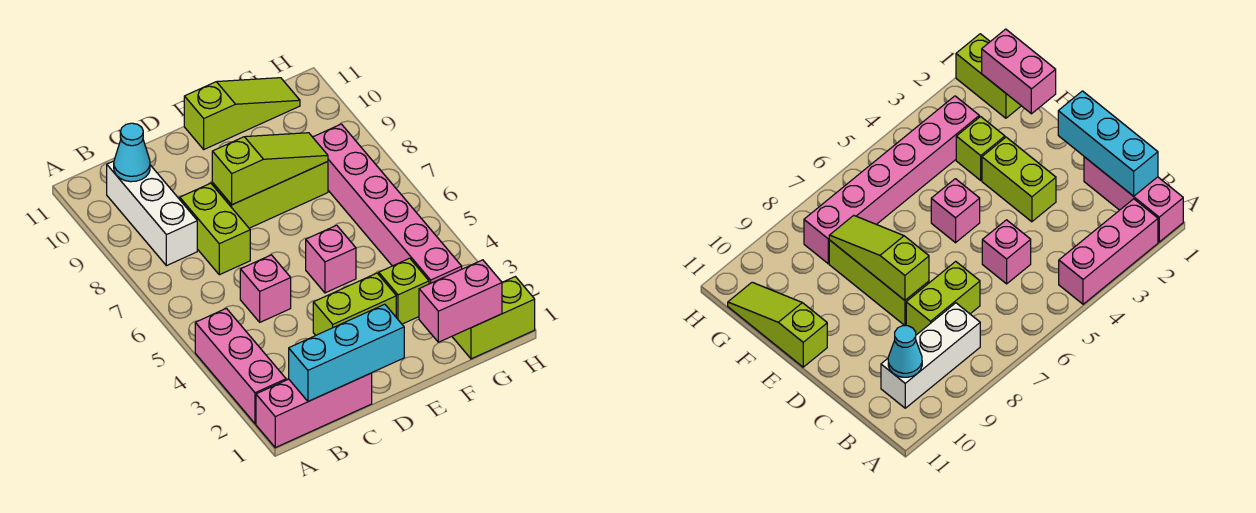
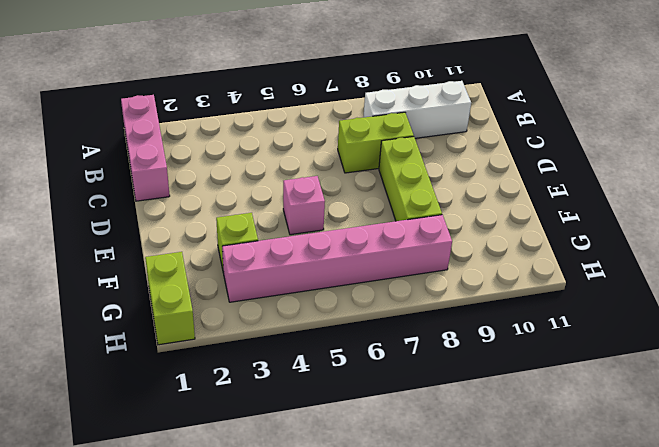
none -> pink brick A2:A4 level 1
none -> pink brick C5 level 1
none -> lime brick D3:E3 level 1

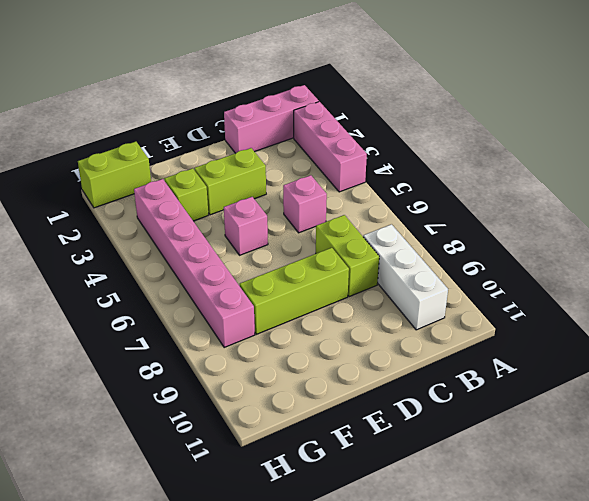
none -> lime slope E11:G11 level 1 top E
none -> cyan brick B1:D1 level 2
none -> cyan cone B10 level 2

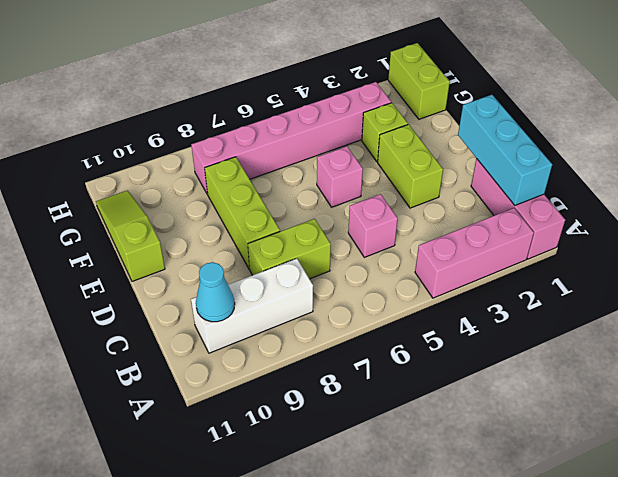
none -> lime slope D8:F8 level 2 top D
none -> pink brick F1:G1 level 2

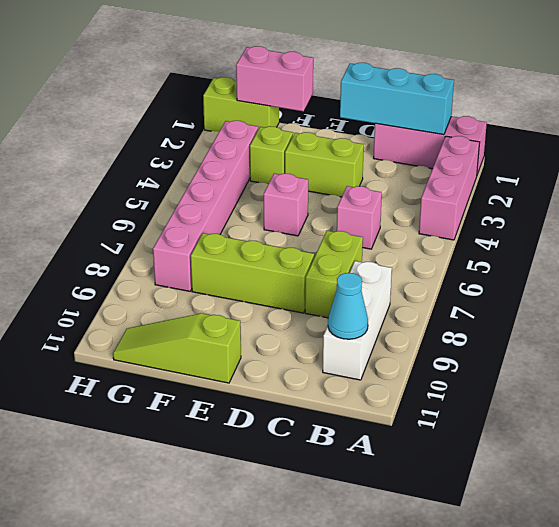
none -> lime slope D8:F8 level 2 top D

